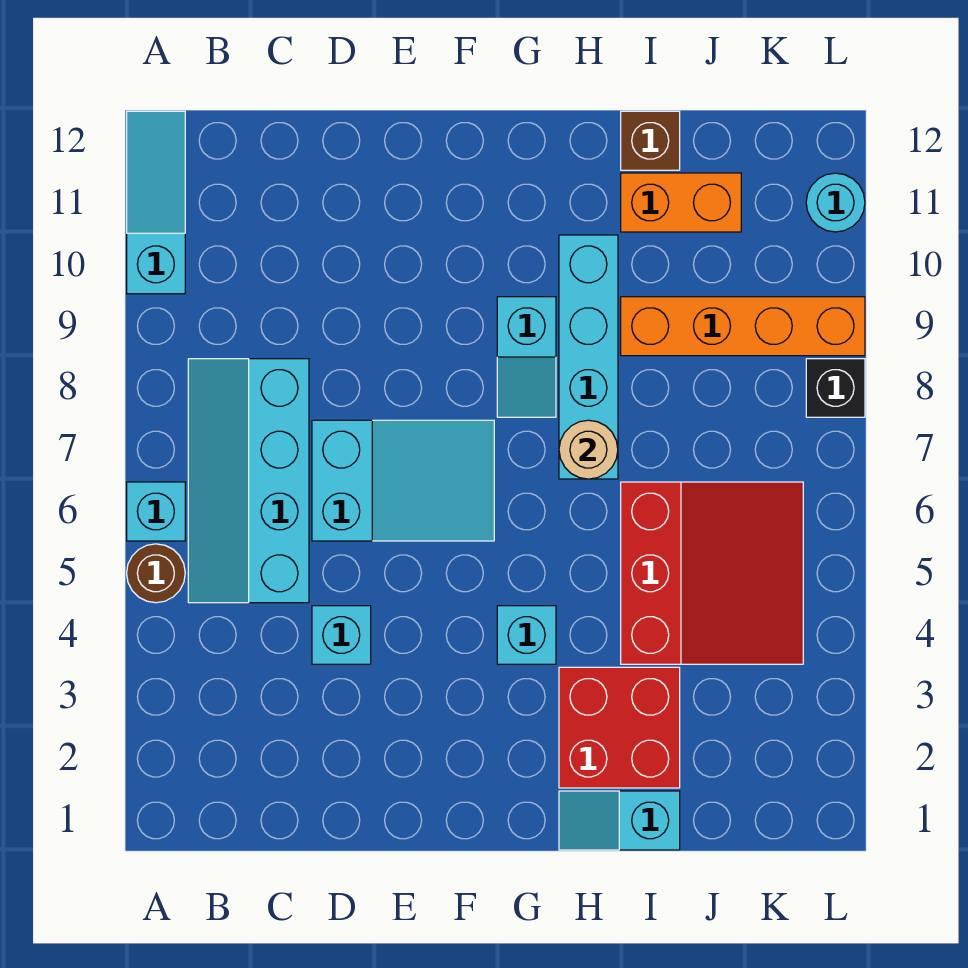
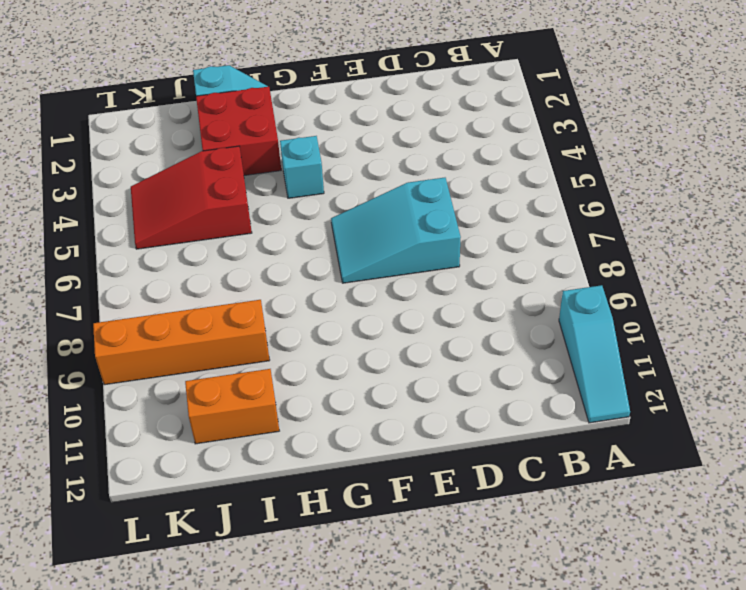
red slope I4:K5 level 1 top I -> red slope I4:K6 level 1 top I
none -> brown round brick A5 level 1
none -> cyan brick A6 level 1
none -> cyan slope B5:C8 level 1 top C

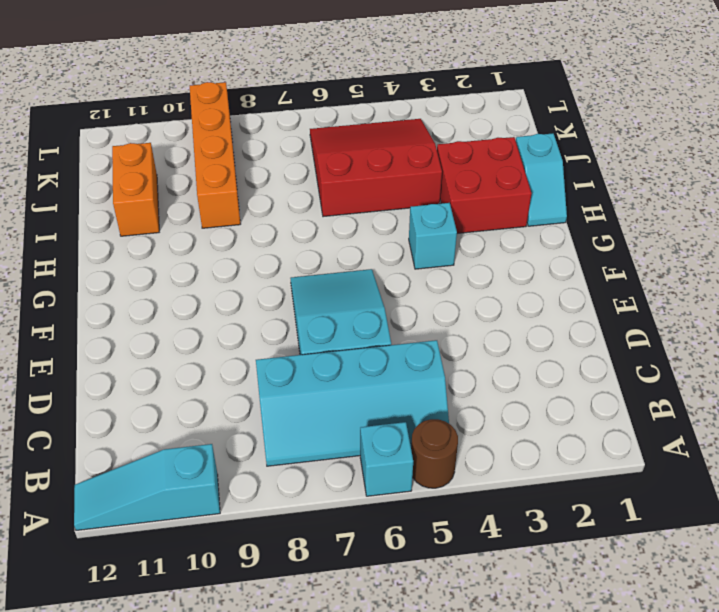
none -> cyan brick D4 level 1
none -> cyan slope G8:G9 level 1 top 9
none -> cyan brick H7:H10 level 1

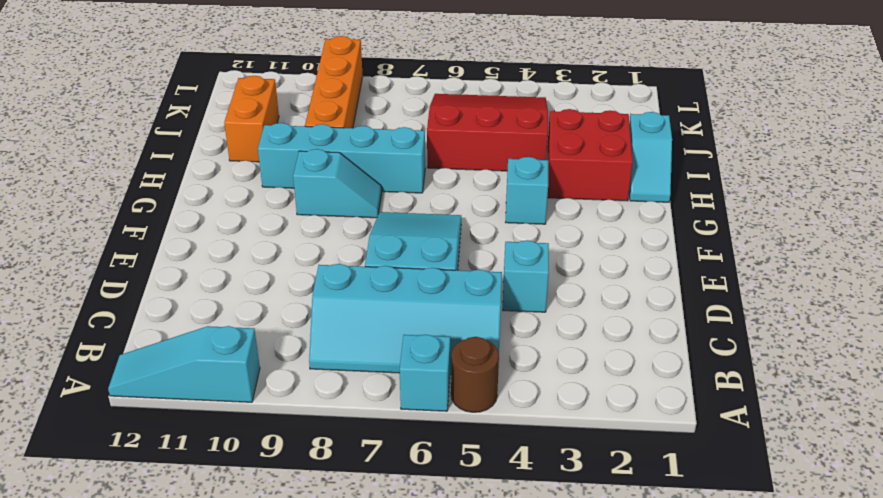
none -> brown brick I12 level 1
none -> black brick L8 level 1
none -> cyan round brick L11 level 1

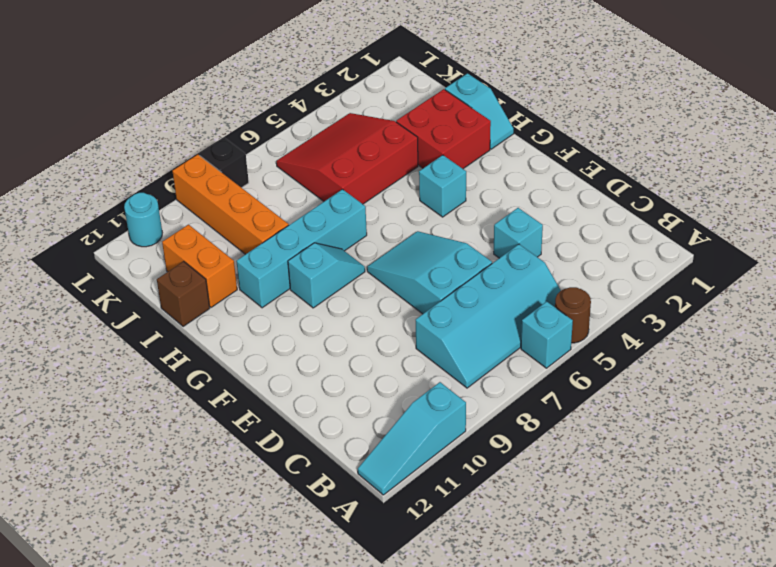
none -> tan round brick H7 level 2

